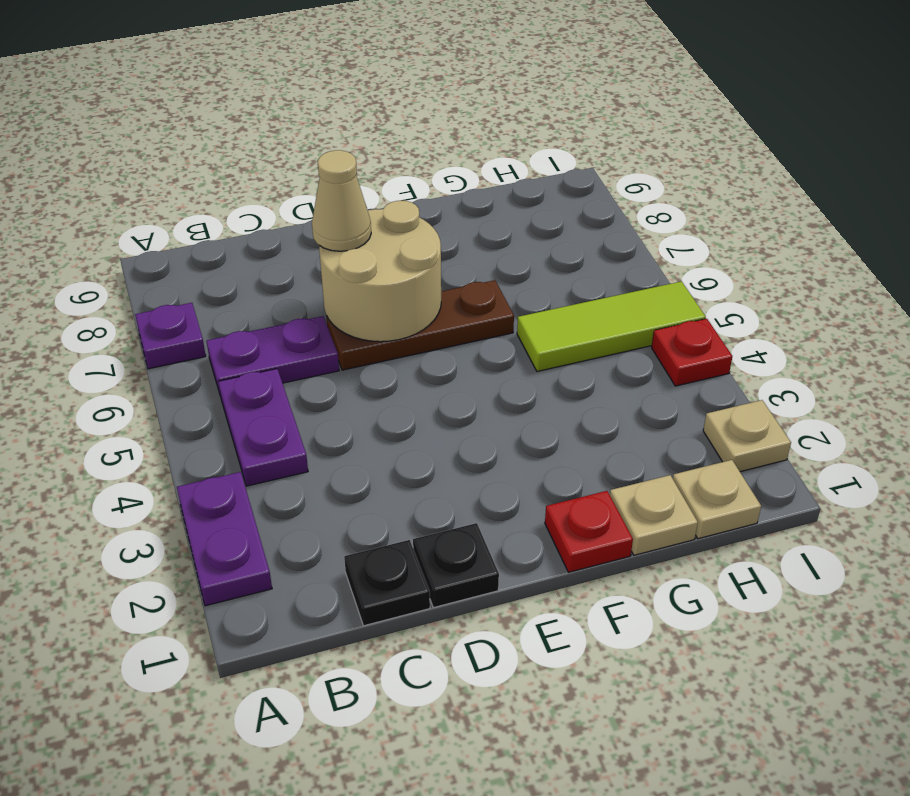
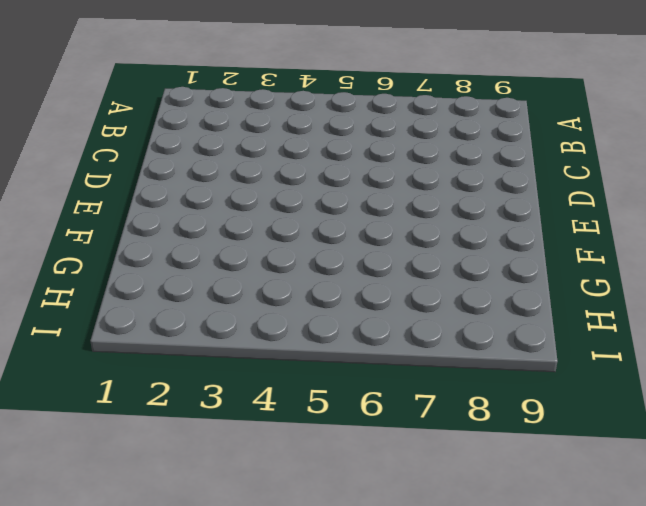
none -> purple plate A2:A3 level 1
none -> purple plate A7 level 1
none -> purple plate B4:B5 level 1

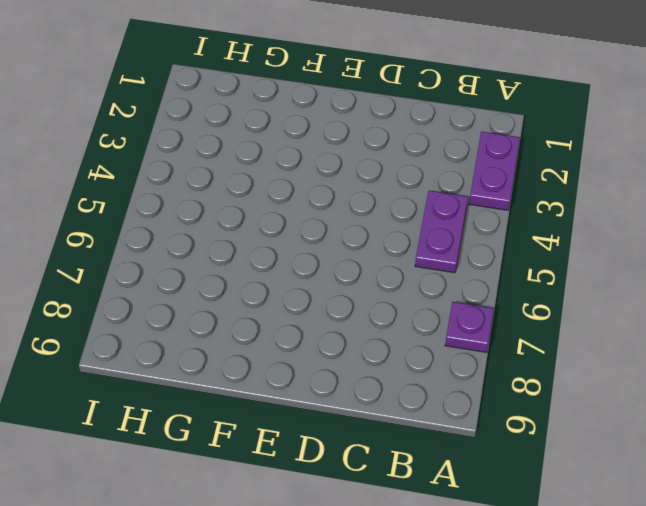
none -> purple plate B6:C6 level 1
none -> black plate C1 level 1
none -> black plate D1 level 1

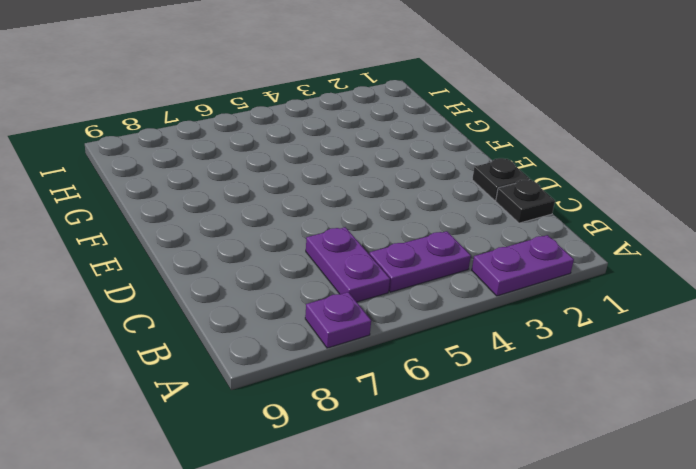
none -> brown plate D6:F6 level 1
none -> red plate F1 level 1
none -> tan plate G1 level 1

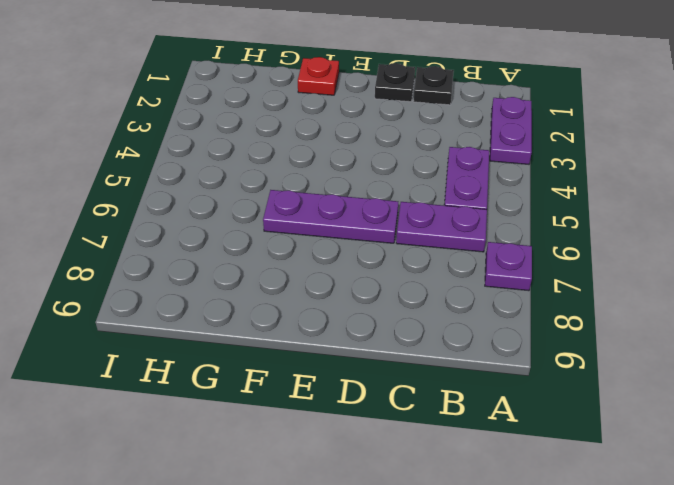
purple plate D6:F6 level 1 -> brown plate D6:F6 level 1
none -> tan plate G1 level 1
none -> lime tile G5:I5 level 1
none -> tan plate H1 level 1

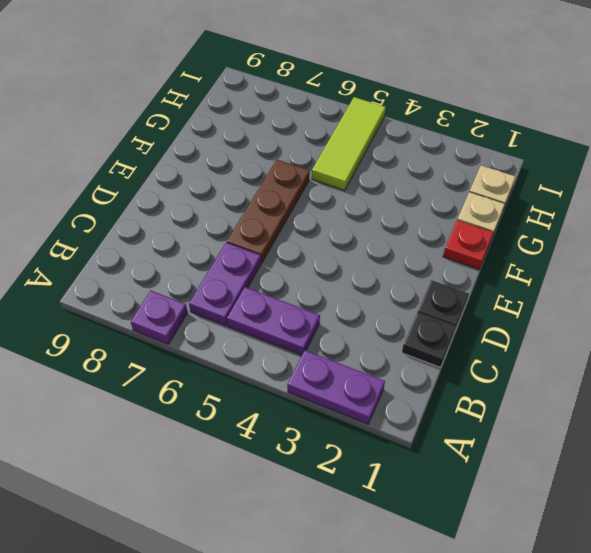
none -> tan plate I2 level 1
none -> red plate I4 level 1
none -> tan round brick D6:E7 level 2

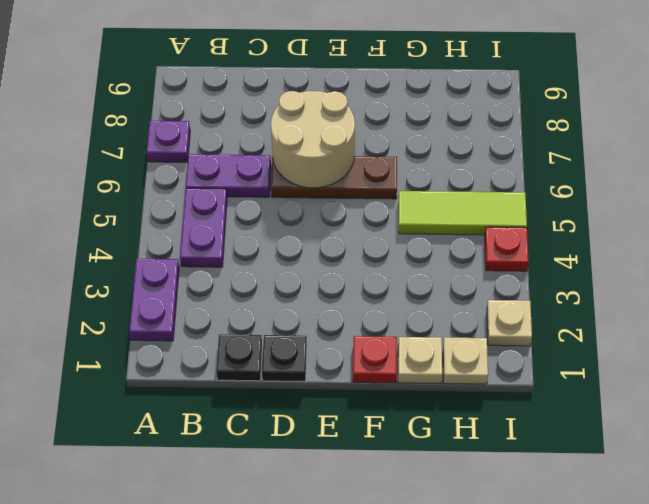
none -> tan cone D7 level 3

